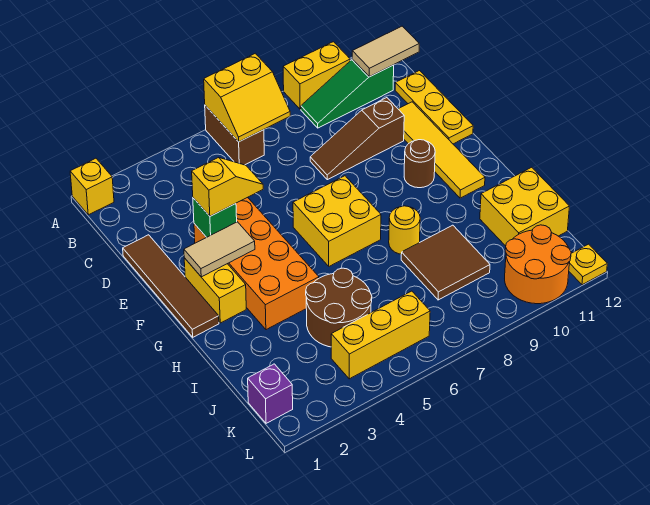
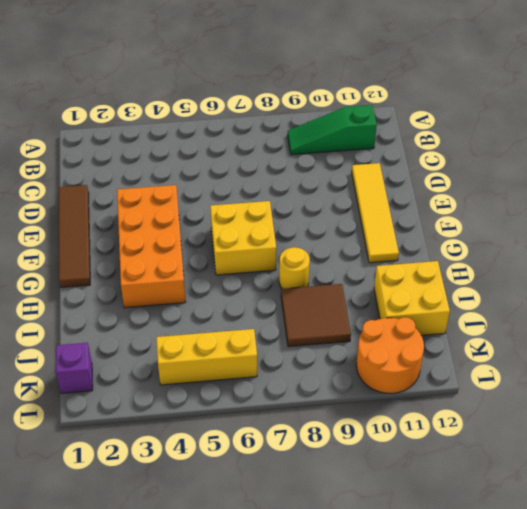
none -> yellow brick A1 level 1
none -> brown brick A6:B6 level 1
none -> yellow brick A9:A10 level 1

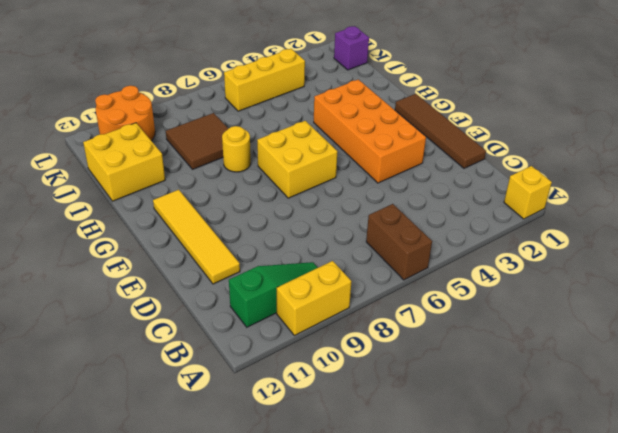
none -> yellow plate C12:E12 level 1
none -> brown slope D8:D10 level 1 top 10
none -> yellow brick F2:G2 level 1

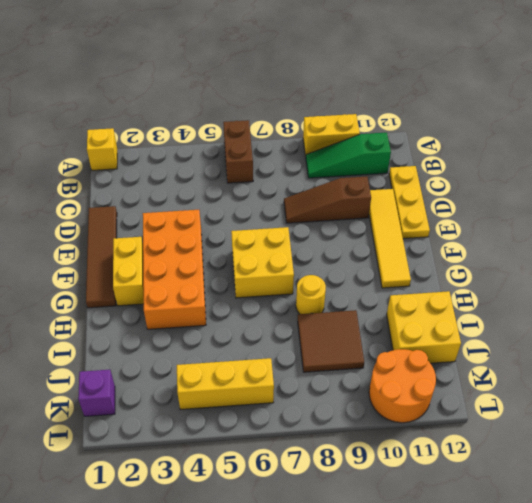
none -> brown round brick F10 level 1
none -> brown round brick I4:J5 level 1
none -> yellow plate L12 level 1

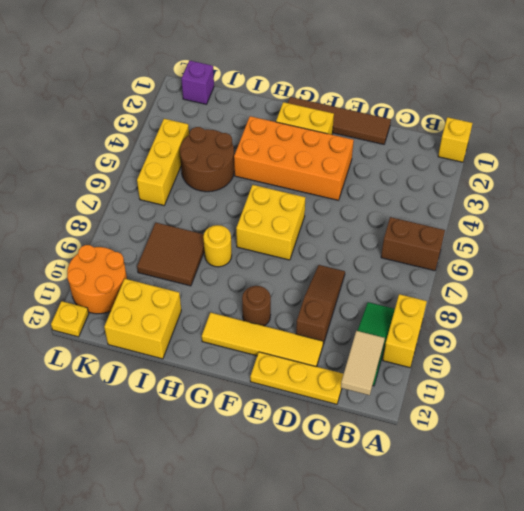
none -> yellow slope A6:B7 level 2 top A
none -> green brick E3 level 2
none -> tan tile F2:F3 level 2

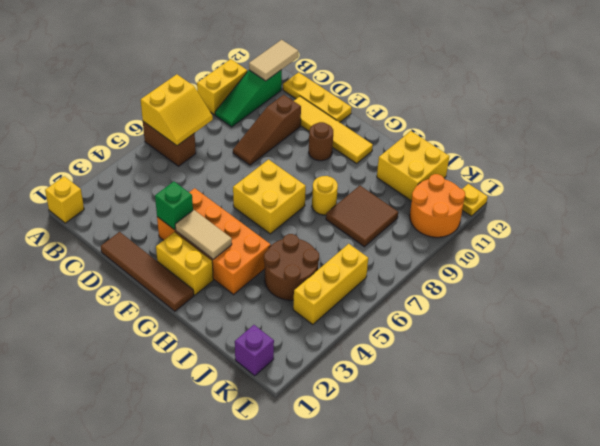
tan tile F3:G3 level 2 -> tan tile F2:F3 level 2
none -> yellow slope E3:E4 level 3 top 3

